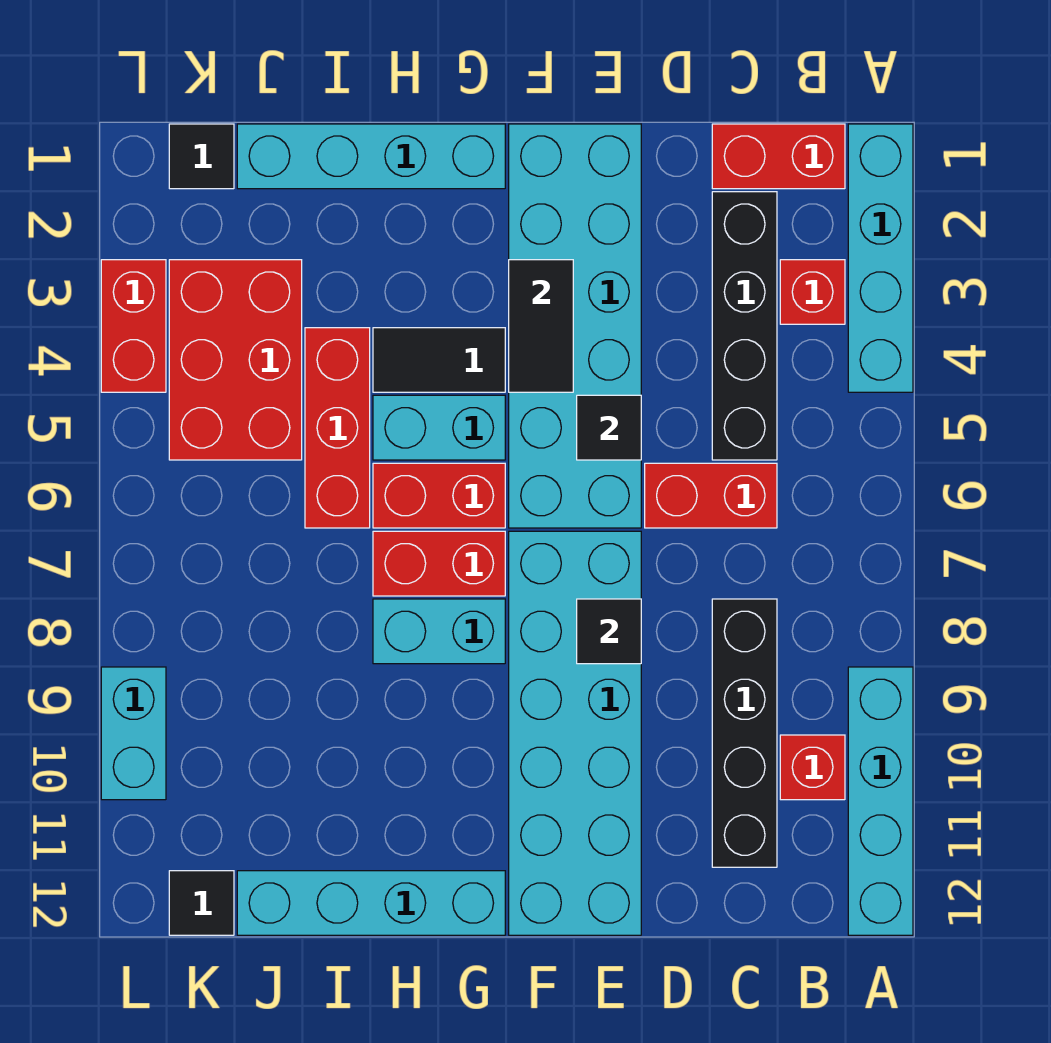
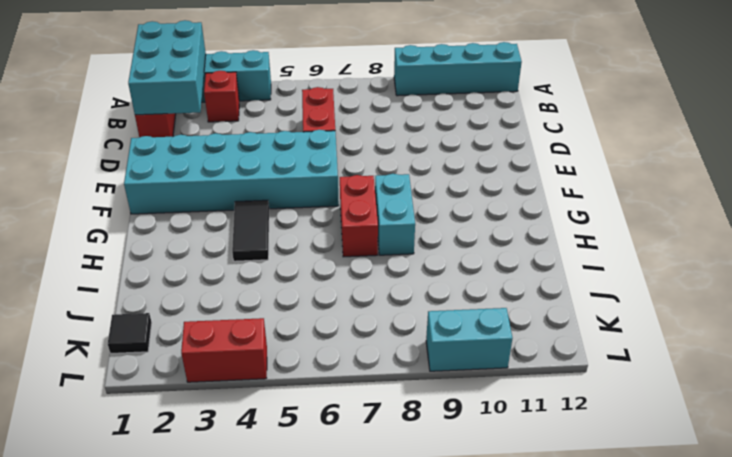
cyan brick A1:C2 level 2 -> none
none -> red brick B10 level 1
none -> black brick C2:C5 level 1
none -> black brick C8:C11 level 1

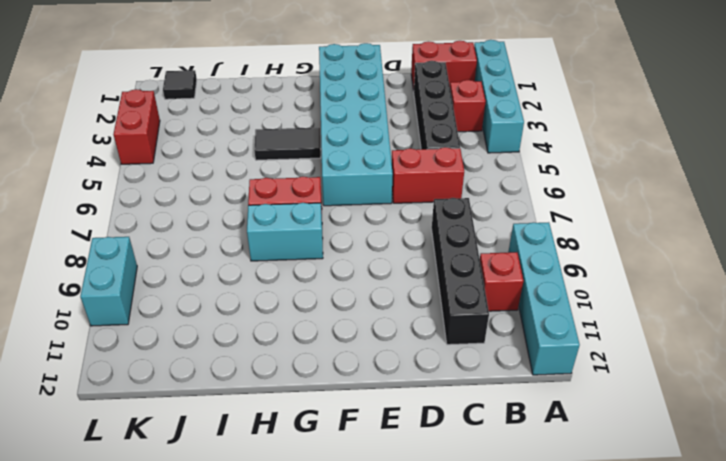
none -> cyan brick E7:F12 level 1
none -> cyan brick G1:J1 level 1
none -> cyan brick G5:H5 level 1

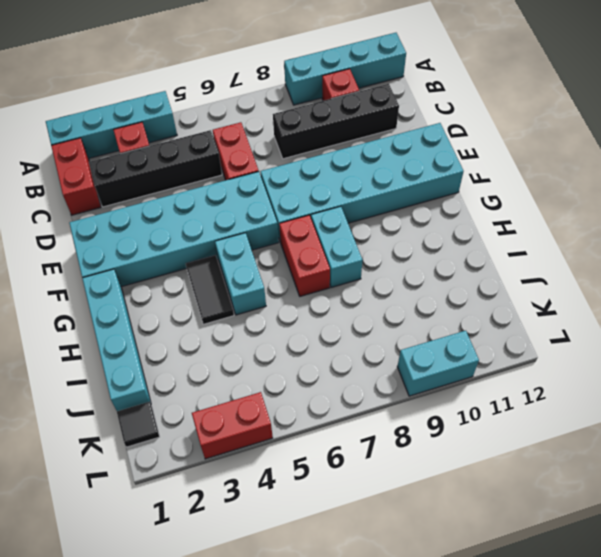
none -> red brick G6:H6 level 1
none -> cyan brick G12:J12 level 1
none -> red brick I4:I6 level 1

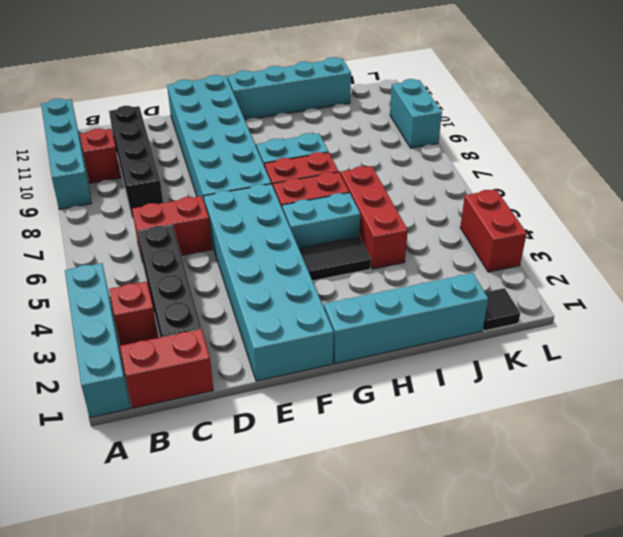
none -> red brick J3:K5 level 1
none -> black tile K12 level 1
none -> black tile E5 level 2

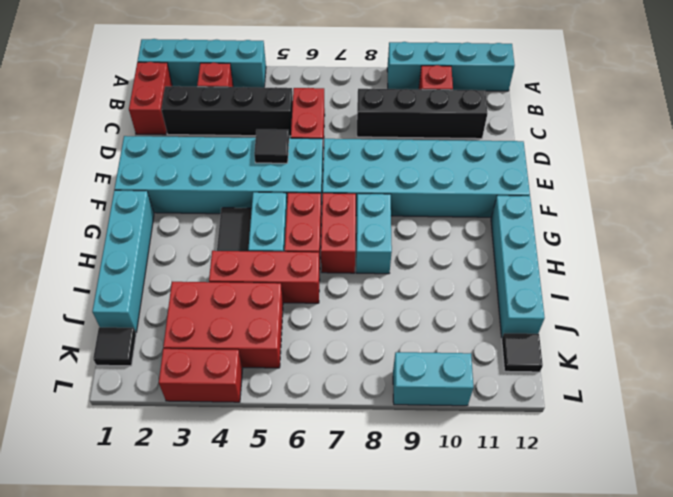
none -> black tile E8 level 2
none -> black tile F3:F4 level 2

